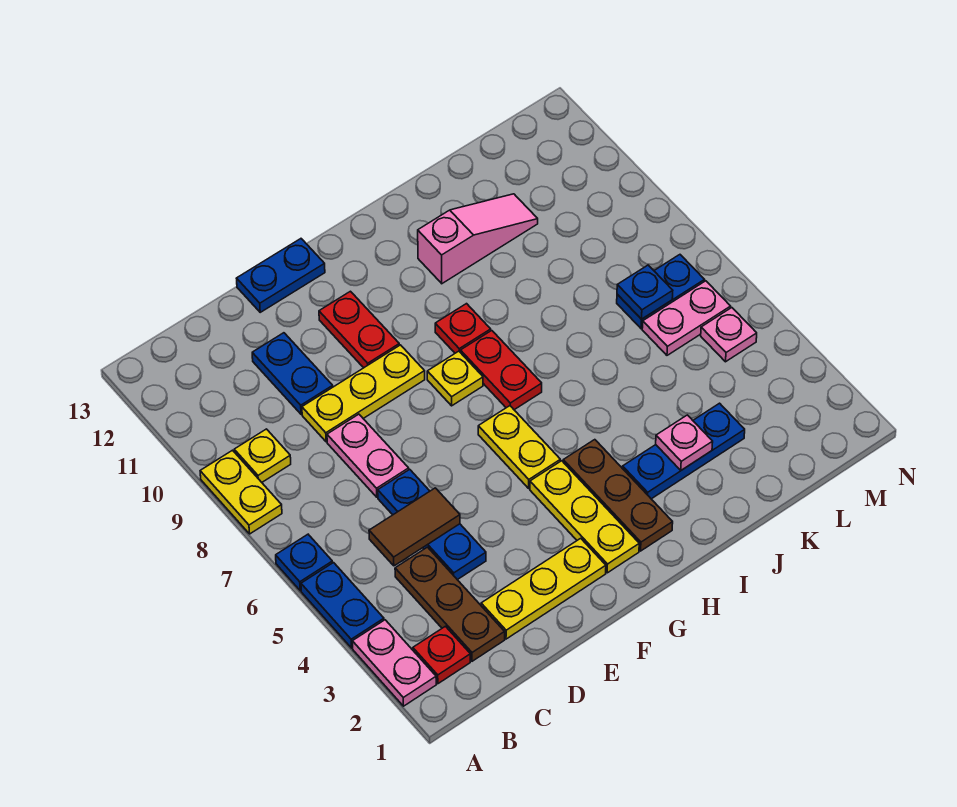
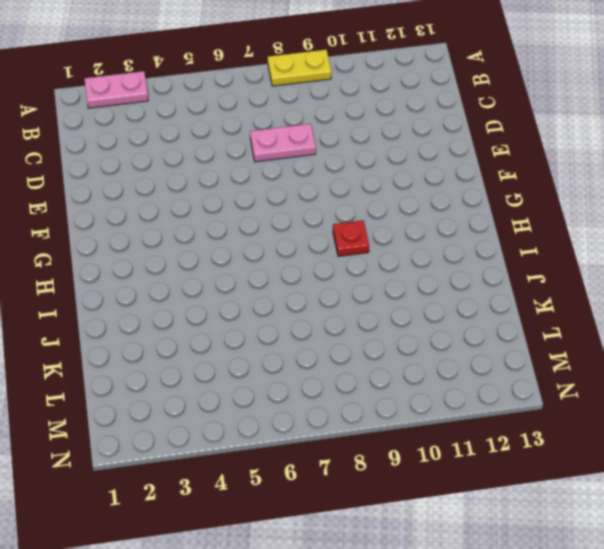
none -> blue plate A4:A5 level 1
none -> blue plate A6 level 1
none -> red plate B2 level 1

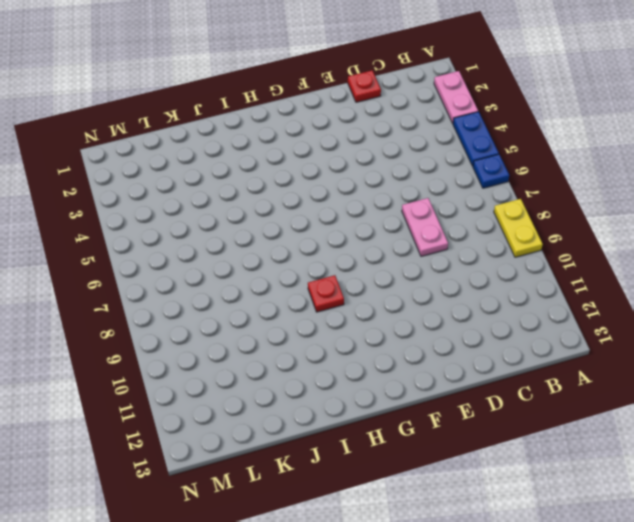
red plate D1 level 1 -> red plate B2 level 1
none -> yellow plate B9 level 1
none -> brown plate C2:C4 level 1
none -> yellow plate D2:F2 level 1

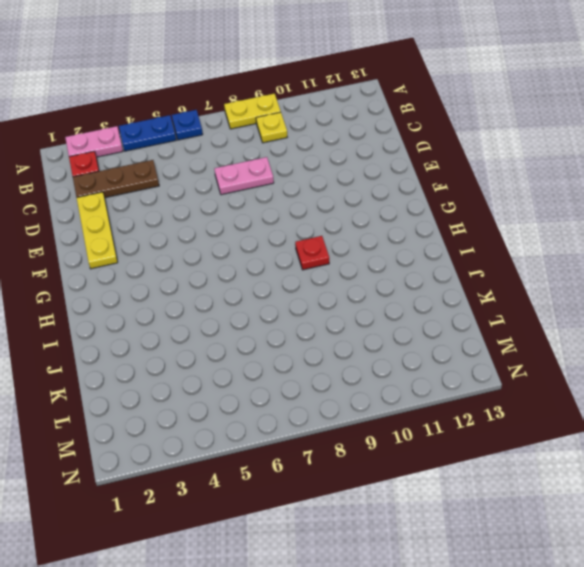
none -> blue plate D4:D6 level 1
none -> yellow plate D9:F9 level 1
none -> blue plate D10:D11 level 1

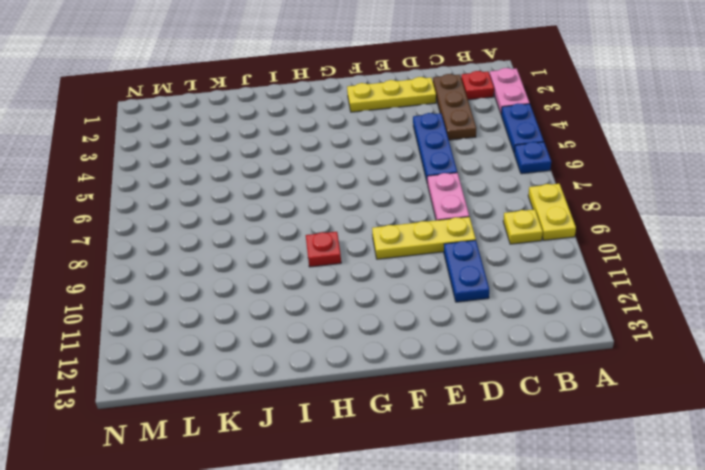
none -> blue plate E13:F13 level 1
none -> red plate F10:F11 level 1
none -> yellow plate G2:G4 level 1

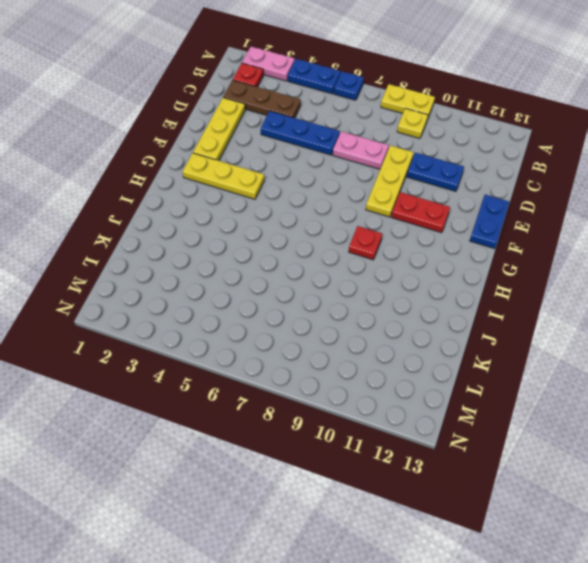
none -> yellow plate G5:G6 level 1
none -> yellow plate G8 level 1
none -> brown plate H2:H4 level 1

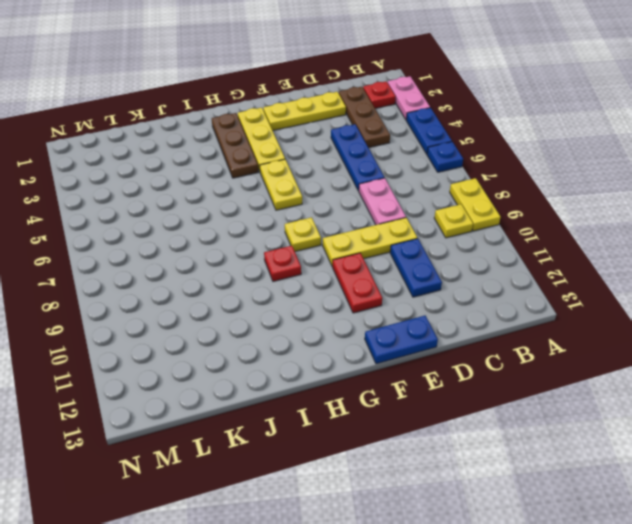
none -> red plate H7:H8 level 1
none -> blue plate I3:K3 level 1
none -> pink slope I11:K11 level 1 top I

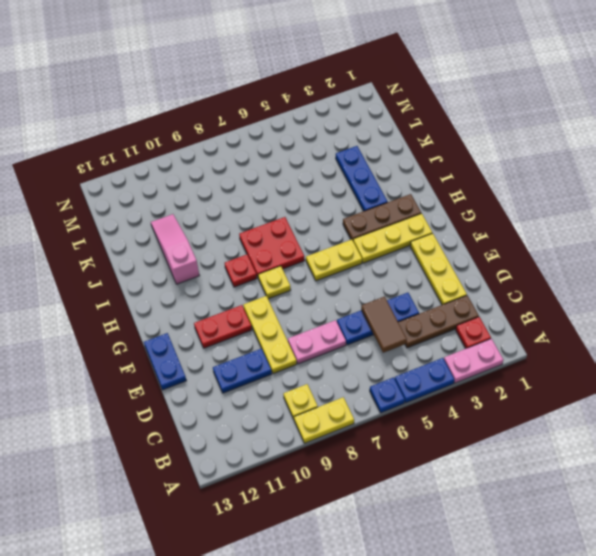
red plate H7:I8 level 1 -> red plate H7:H8 level 1
none -> pink plate L6:M6 level 1
none -> blue plate L7:M7 level 1
none -> pink plate M5 level 1

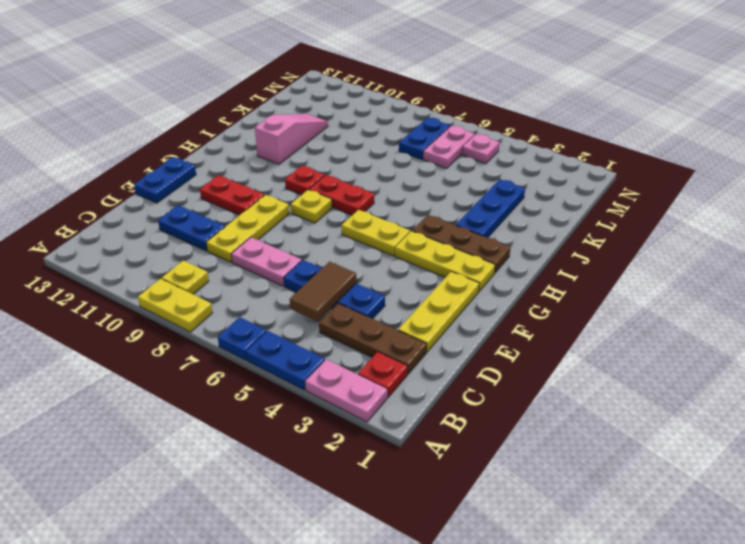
none -> pink plate J3 level 2
none -> blue plate L7 level 2

